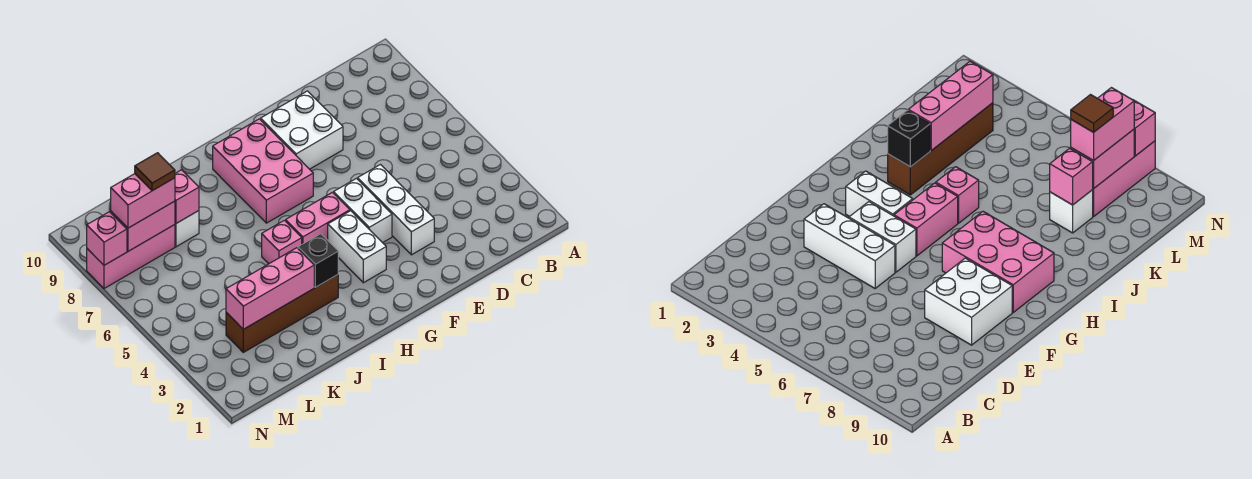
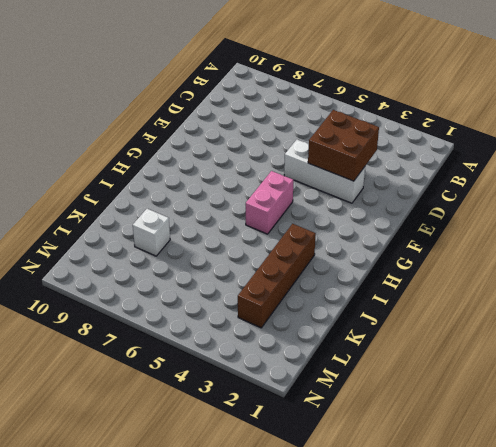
brown brick D3:E4 level 2 -> none
none -> white brick E8:F9 level 1
none -> white brick F4:F5 level 1
none -> white brick G3:G4 level 1

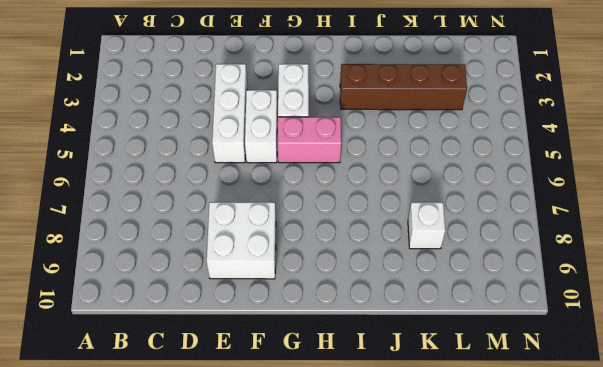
none -> pink brick G7:H9 level 1
none -> pink brick I5 level 1
none -> pink brick L8:N8 level 1

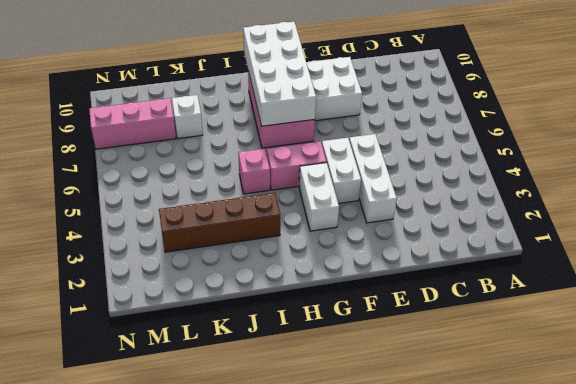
white brick G7:H10 level 2 -> none
none -> black brick I3 level 2
none -> pink brick J3:L3 level 2
none -> pink brick K8 level 2

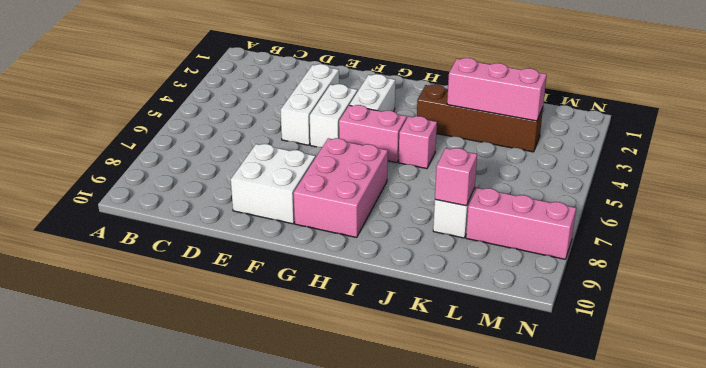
none -> black brick I3 level 2
none -> pink brick L8:M8 level 2
none -> pink brick N8 level 2

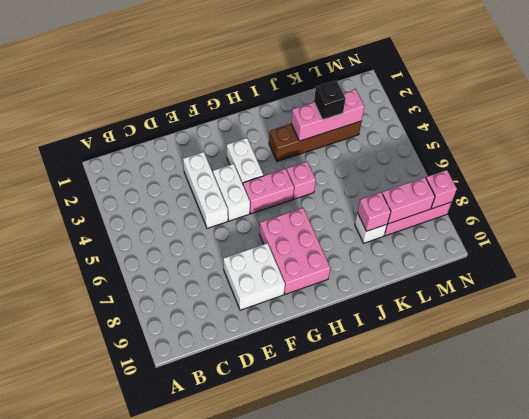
black brick K3 level 3 -> black brick I3 level 2
none -> pink brick L8:M8 level 3
none -> brown tile L8 level 4

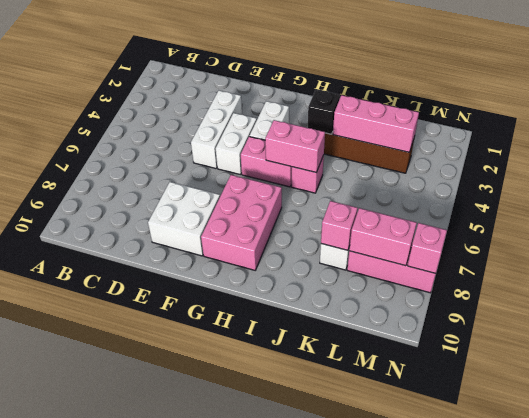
pink brick H5:I5 level 2 -> pink brick L8:M8 level 3
none -> brown tile L8 level 4

